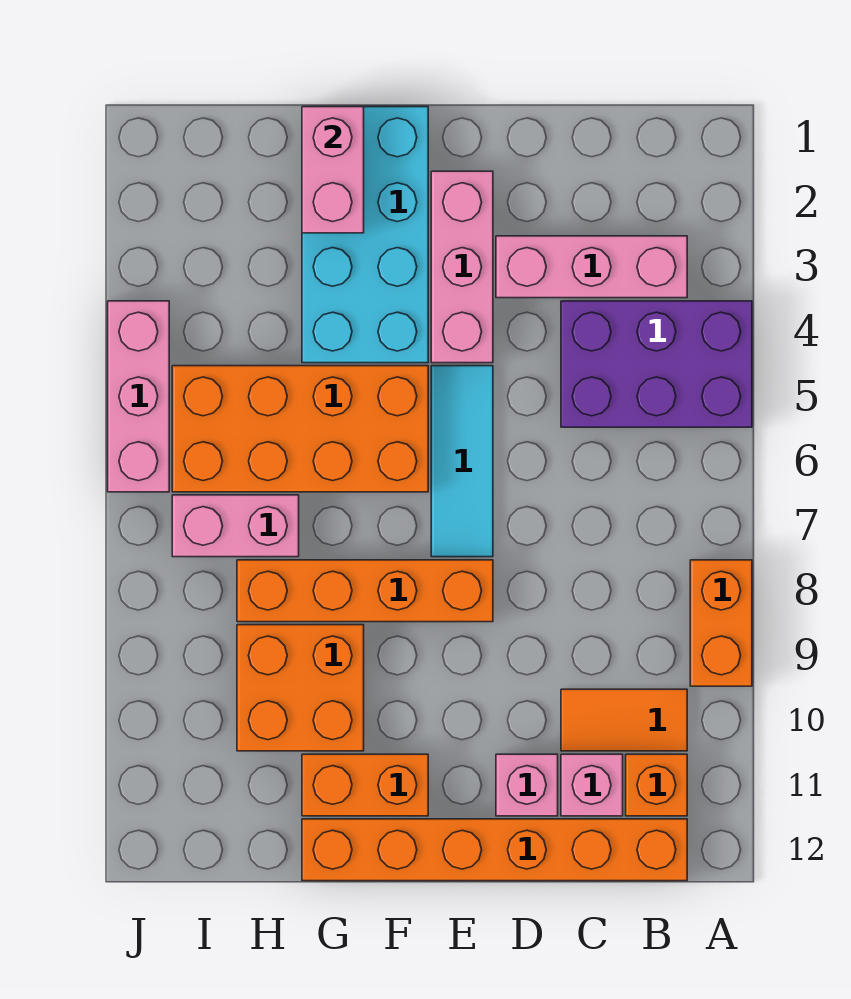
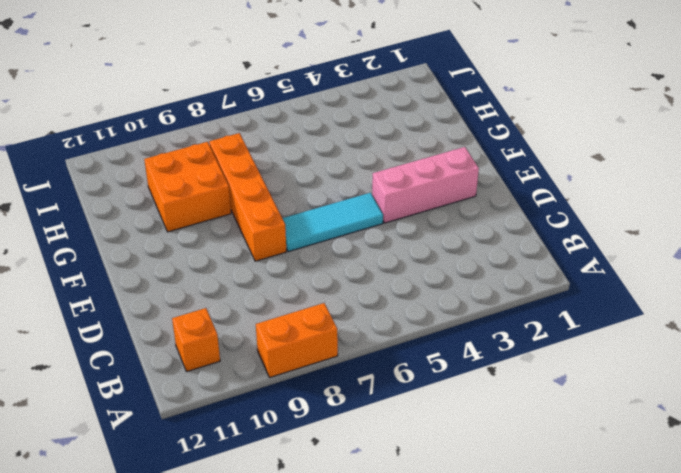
none -> purple brick A4:C5 level 1
none -> pink brick B3:D3 level 1
none -> orange tile B10:C10 level 1

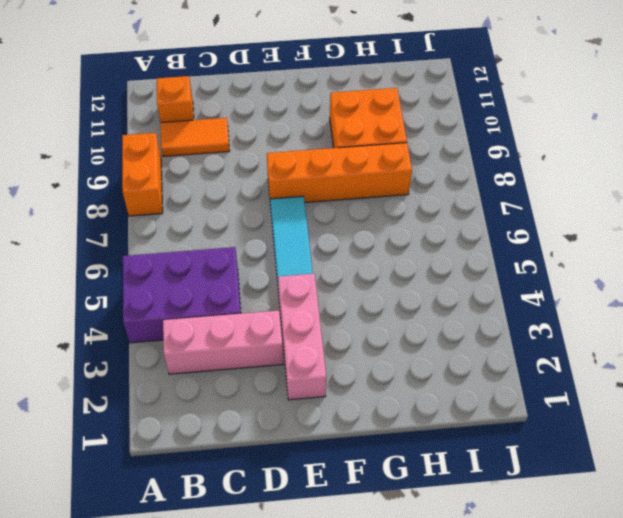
none -> orange brick B12:G12 level 1
none -> pink brick C11 level 1
none -> pink brick D11 level 1

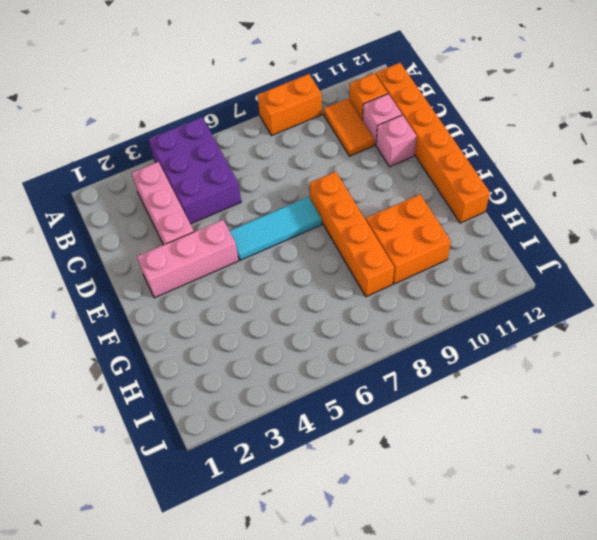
none -> cyan brick F1:G4 level 1
none -> orange brick F5:I6 level 1
none -> orange brick F11:G11 level 1

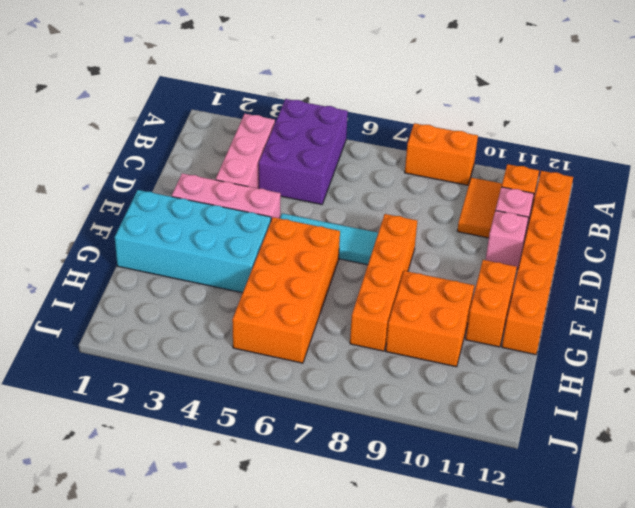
none -> pink brick H7:I7 level 1
none -> pink brick J4:J6 level 1
none -> pink brick G1:G2 level 2

